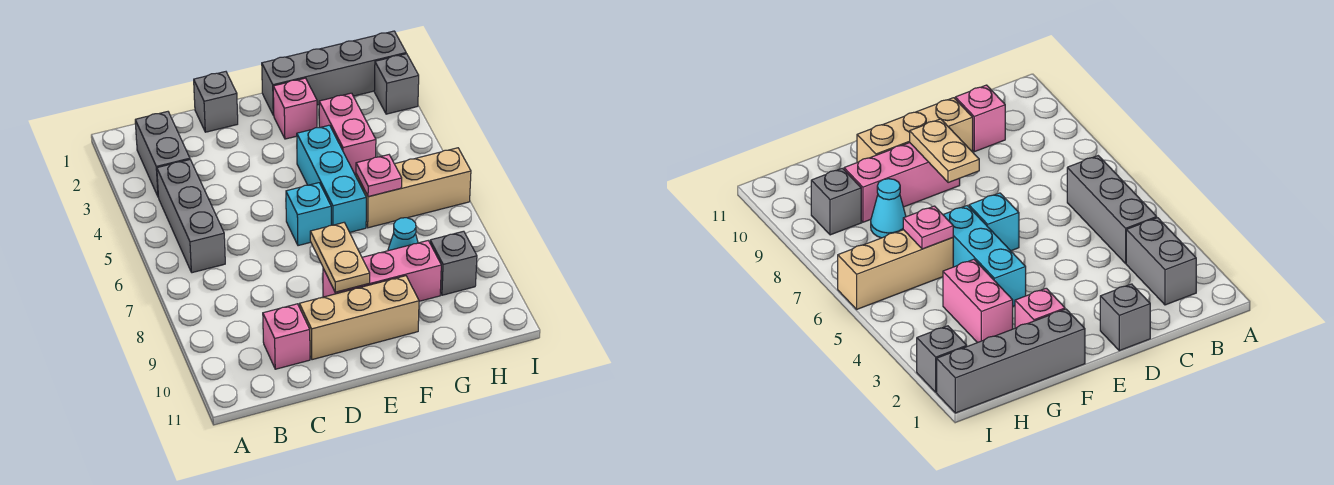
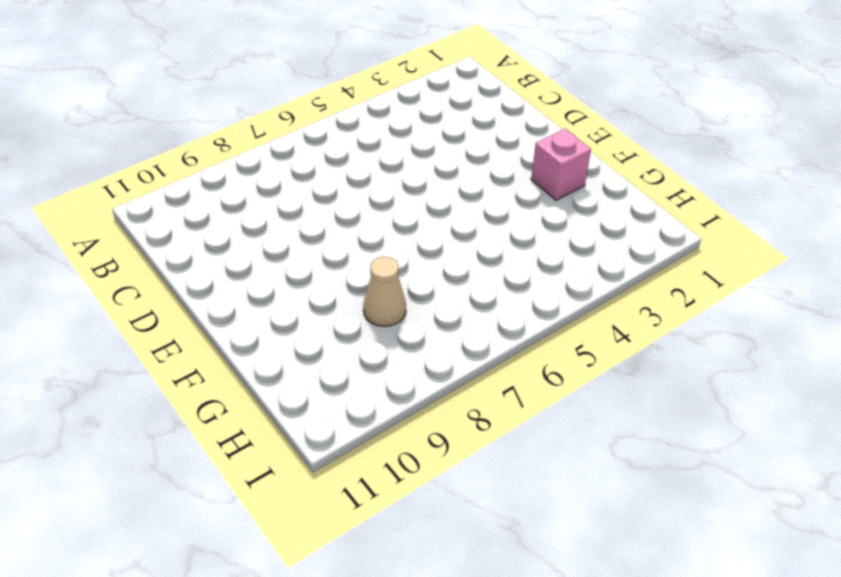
tan cone G8 level 1 -> cyan cone G8 level 1
none -> grey brick B2:B3 level 1
none -> grey brick B4:B6 level 1
none -> pink brick C10 level 1

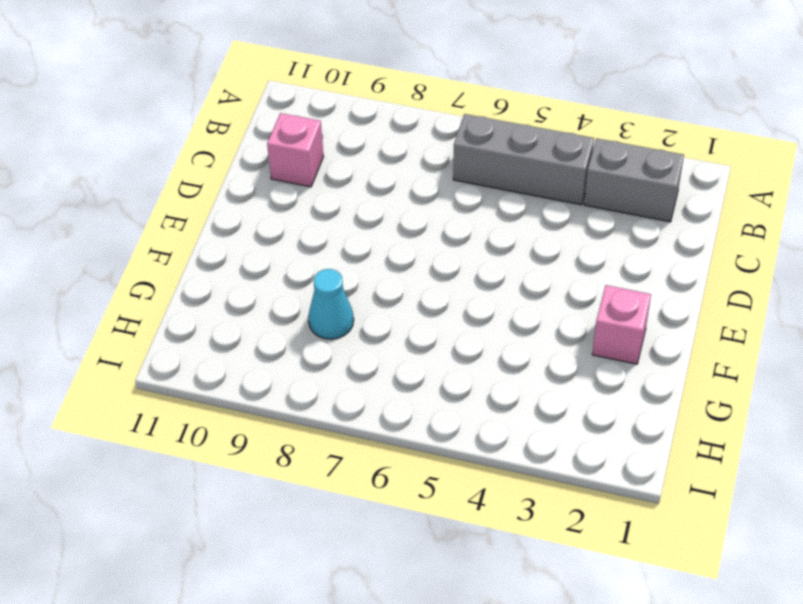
none -> grey brick D1 level 1
none -> tan brick D10:F10 level 1
none -> cyan brick E6 level 1

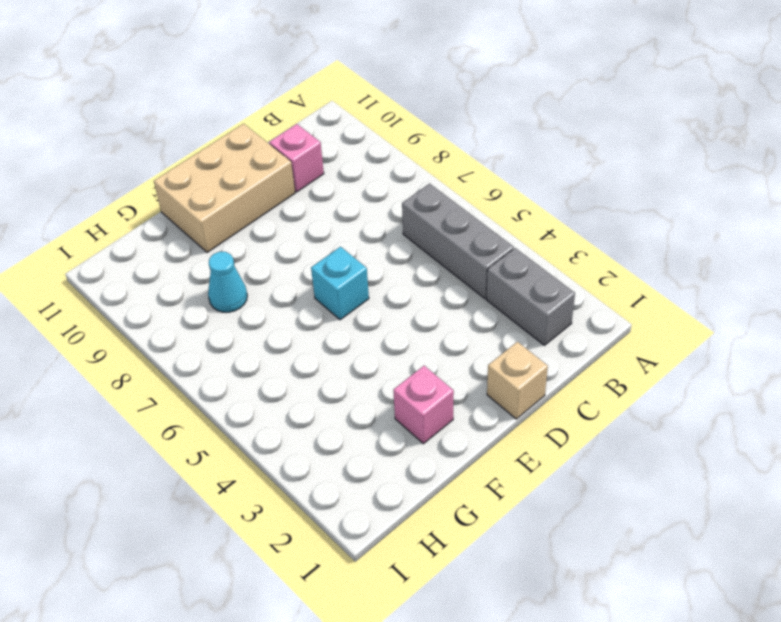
tan brick D1 level 1 -> grey brick D1 level 1
tan brick D10:F11 level 1 -> tan brick D10:F10 level 1
none -> pink brick E9:G9 level 1
none -> grey brick F1:I1 level 1
none -> cyan brick F4:F6 level 1

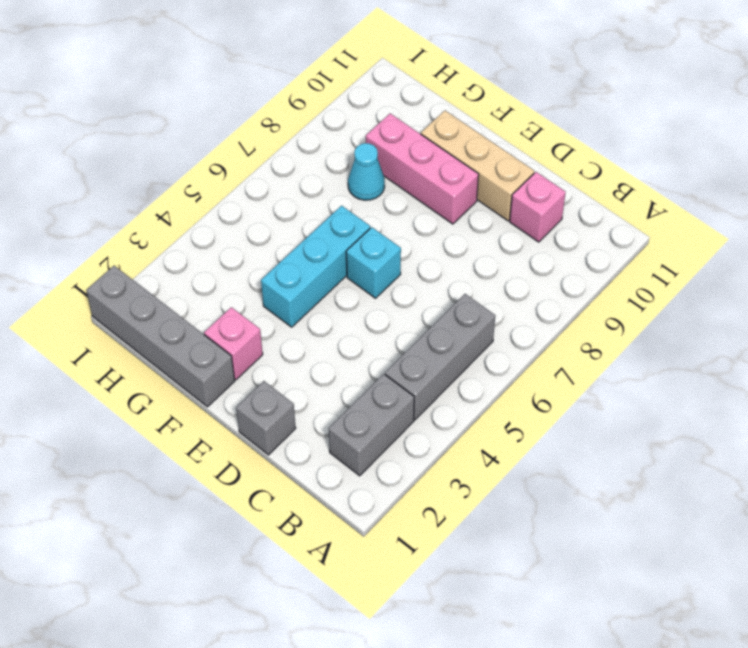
none -> pink brick G3:G4 level 1
none -> tan brick G6:I6 level 1
none -> grey brick H9 level 1

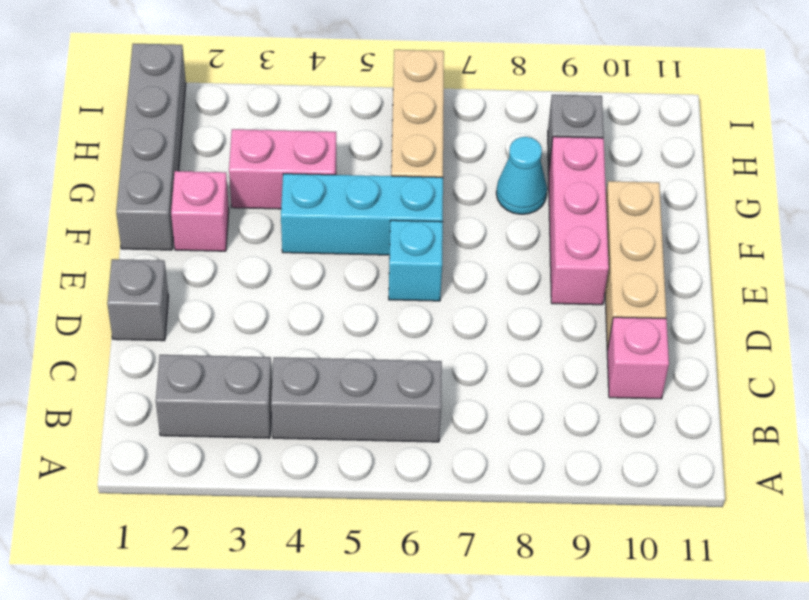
none -> grey brick I2 level 1
none -> tan plate E8:E9 level 2
none -> pink plate G6 level 2

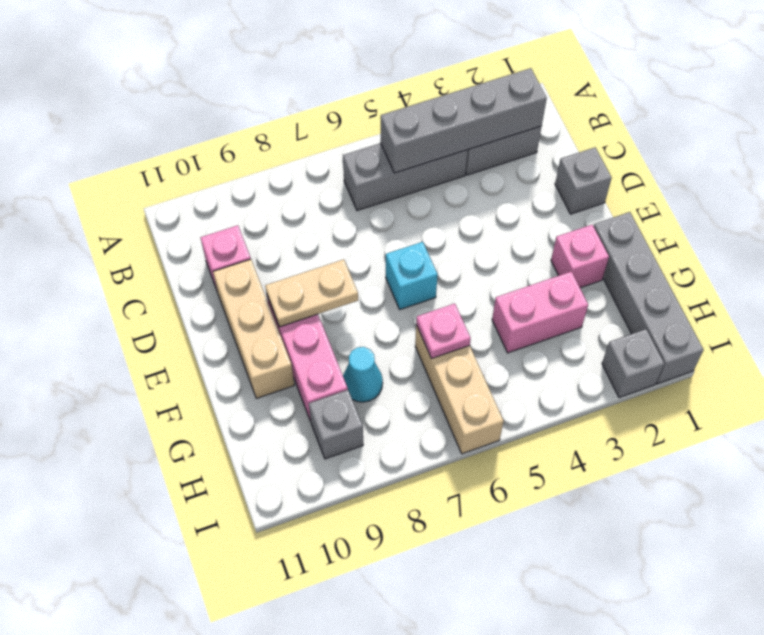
grey brick B2:B5 level 2 -> none
none -> cyan brick F4:F6 level 1

